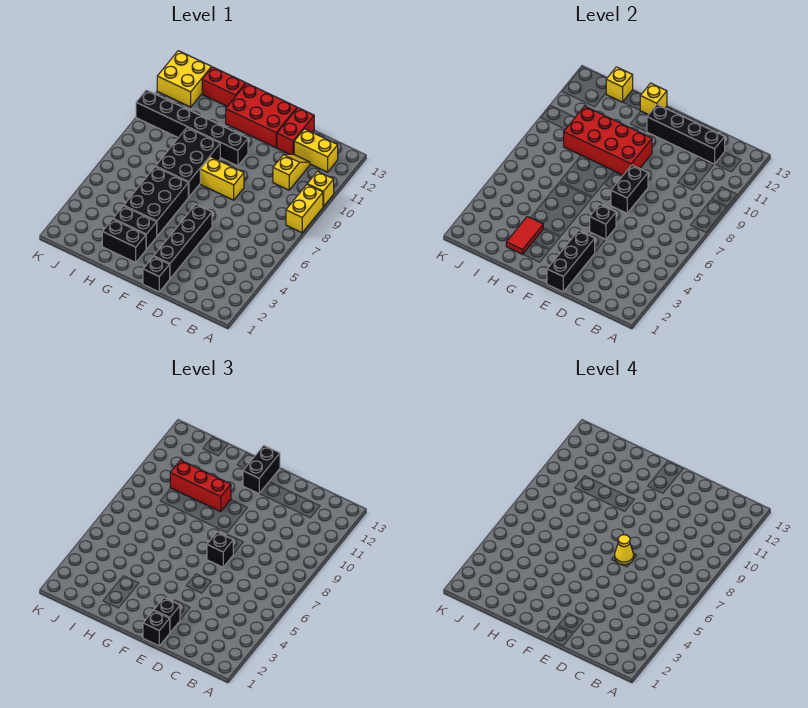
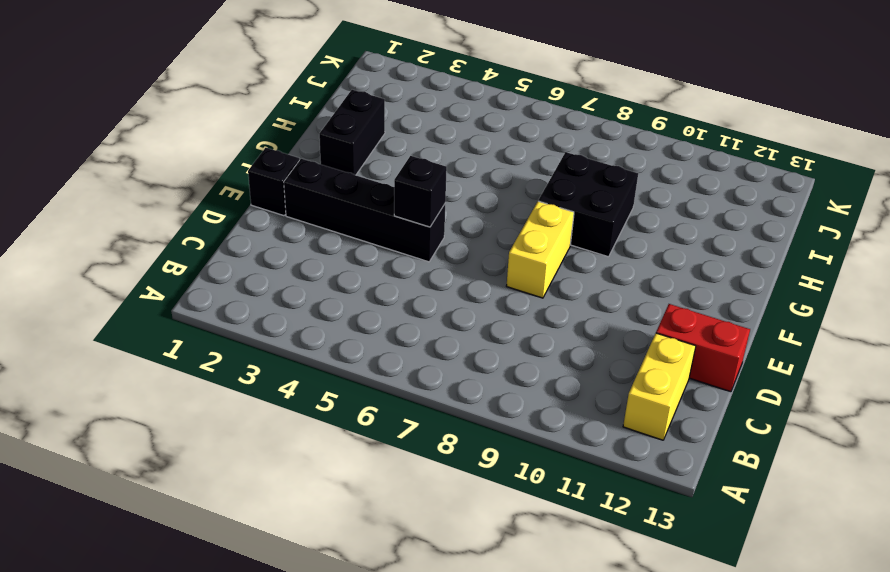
black brick G8:H9 level 1 -> black brick G7:H9 level 1
none -> yellow brick A8:A9 level 1
none -> yellow brick A10 level 1
none -> yellow slope C10:C11 level 1 top 10
none -> red brick E12:G13 level 1

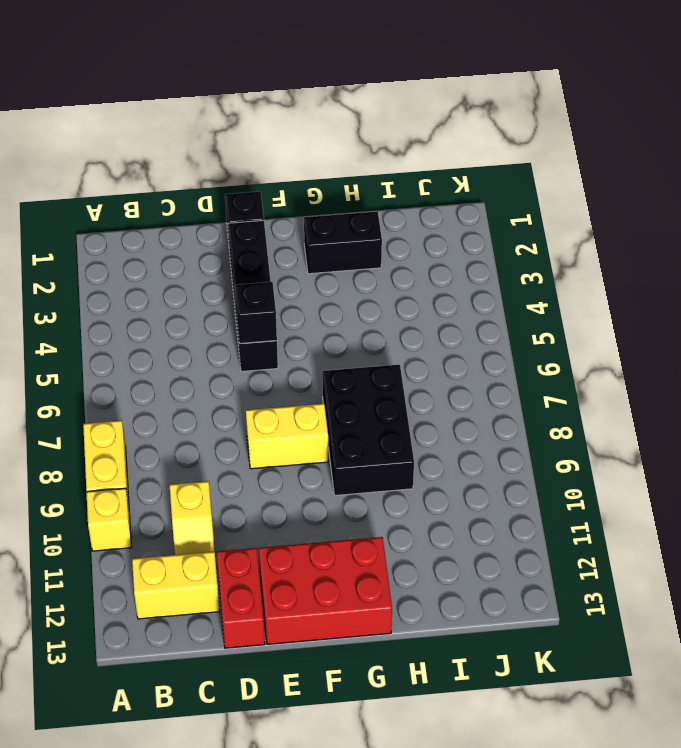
none -> black brick F10:K10 level 1
none -> black brick G3:H3 level 1
none -> black brick G4:H6 level 1
none -> red brick H13:I13 level 1

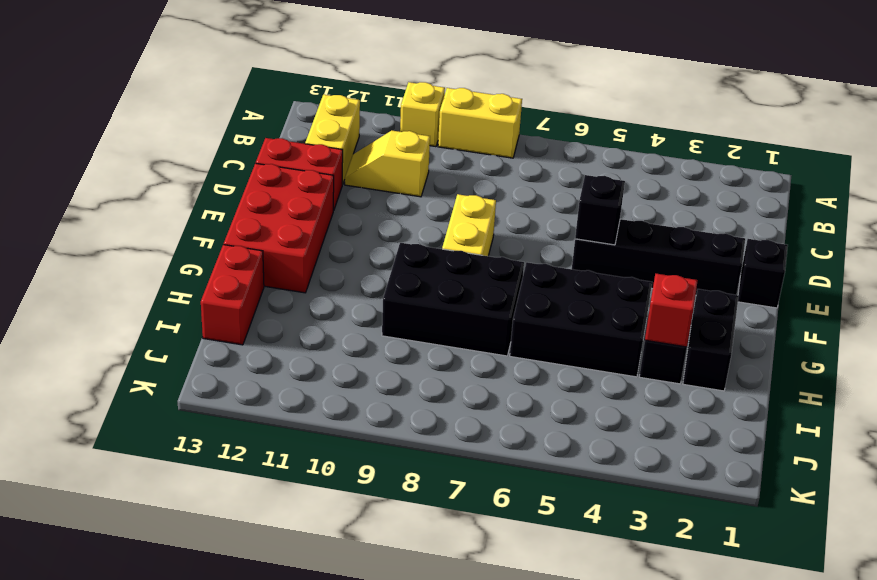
red brick H3 level 2 -> red tile H2:H3 level 2
none -> black brick F10:K10 level 1
none -> yellow brick J12:K13 level 1
none -> black brick C12:F12 level 2
none -> black brick E1:E3 level 2

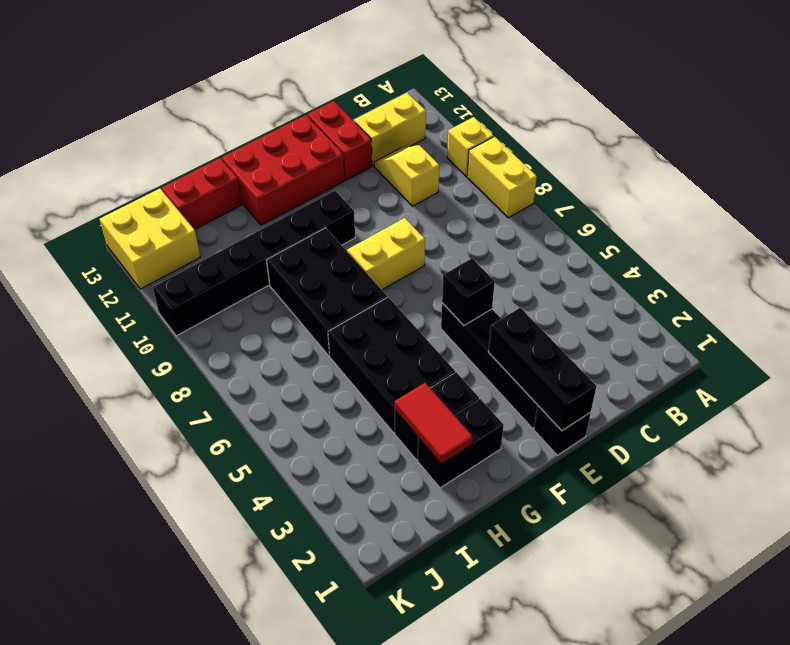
none -> black brick C12:F12 level 2
none -> black brick E7:E8 level 2
none -> red brick F9:I10 level 2
none -> yellow brick G13 level 2

